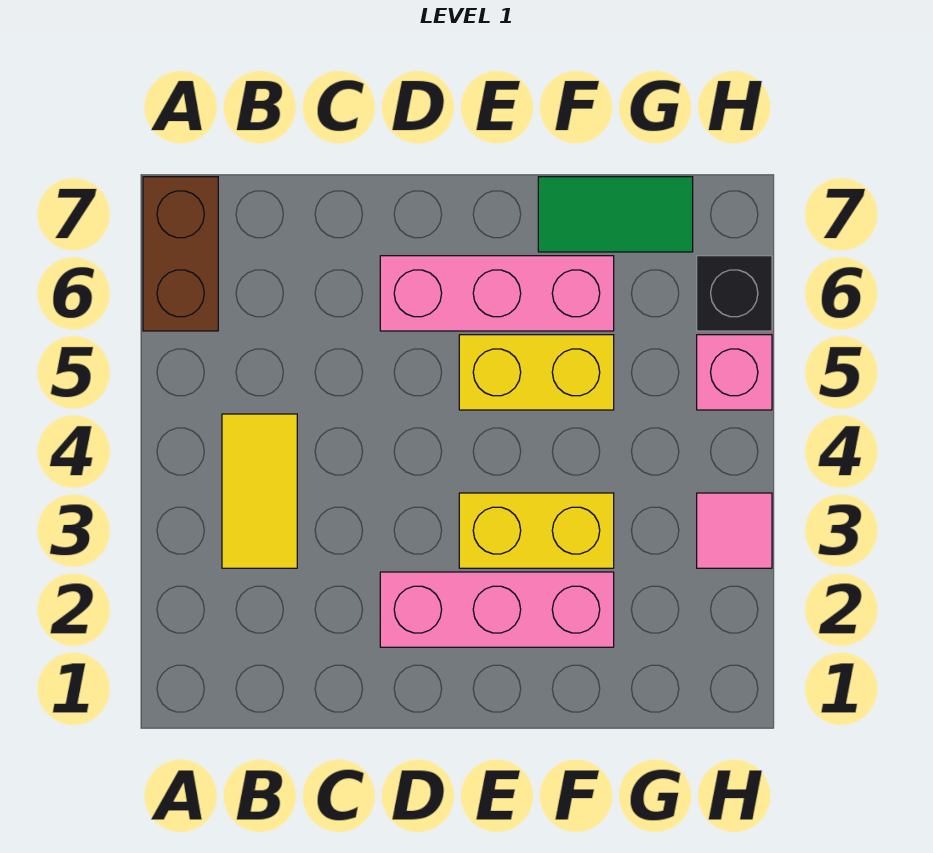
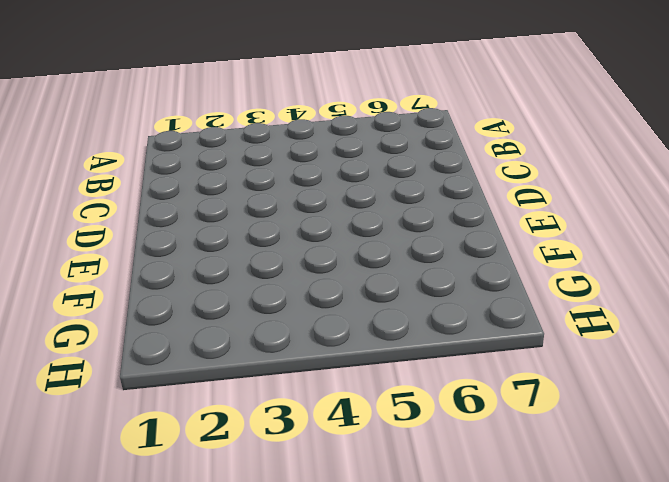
none -> brown brick A6:A7 level 1
none -> yellow tile B3:B4 level 1

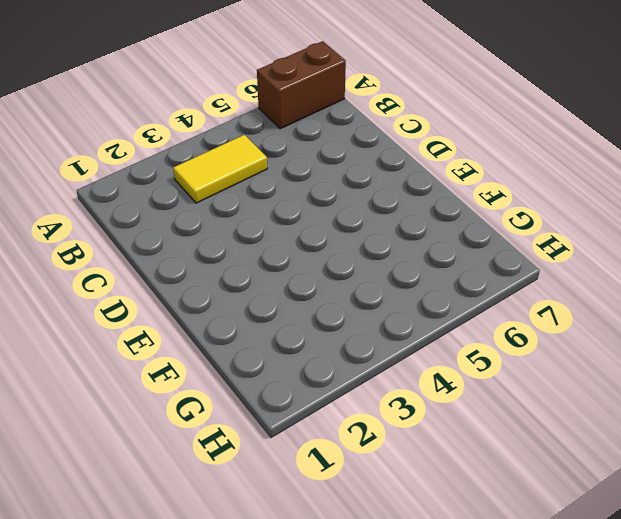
none -> pink brick D2:F2 level 1
none -> pink brick D6:F6 level 1

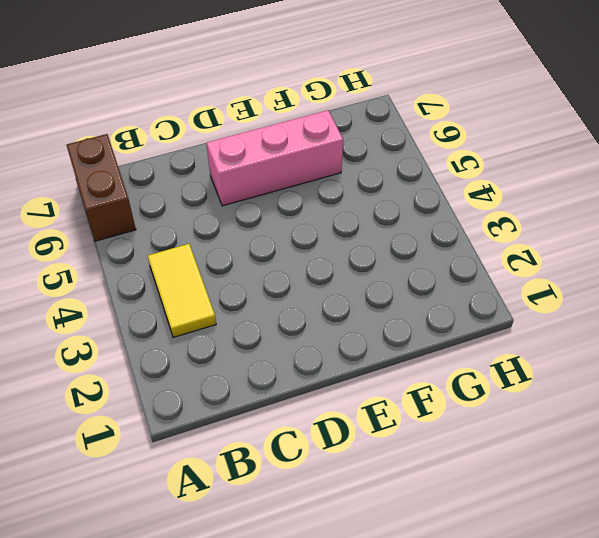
none -> pink brick D2:F2 level 1
none -> yellow brick E3:F3 level 1

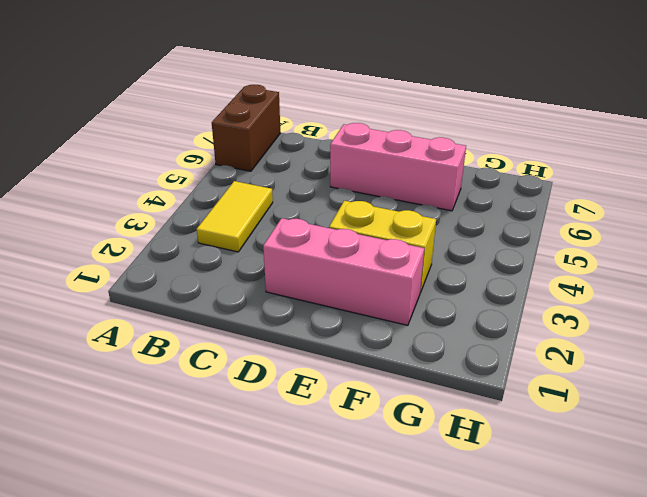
none -> yellow brick E5:F5 level 1
none -> green tile F7:G7 level 1

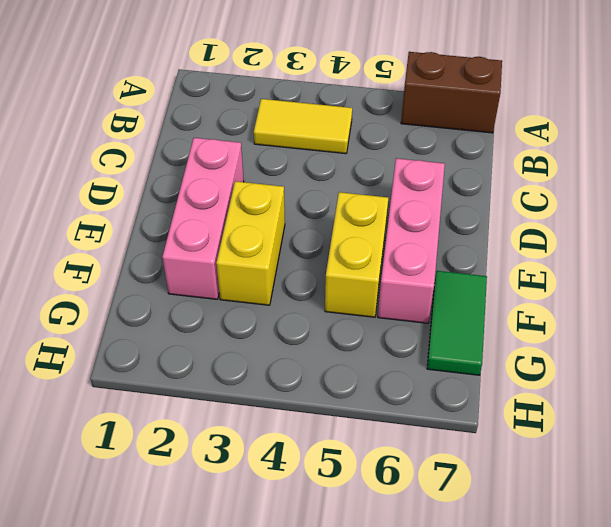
none -> pink tile H3 level 1
none -> pink brick H5 level 1

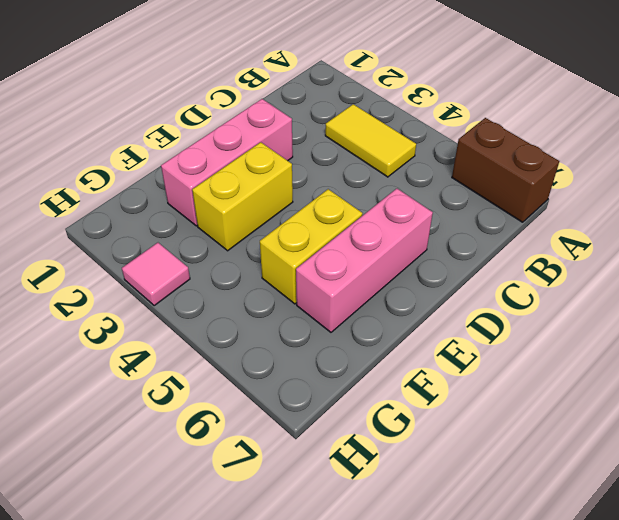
none -> green tile F7:G7 level 1
none -> pink brick H5 level 1

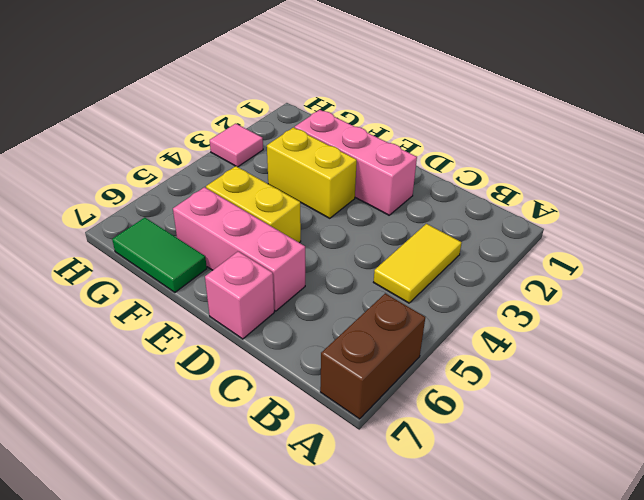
pink brick D7 level 1 -> pink brick H5 level 1
none -> black brick H6 level 1

